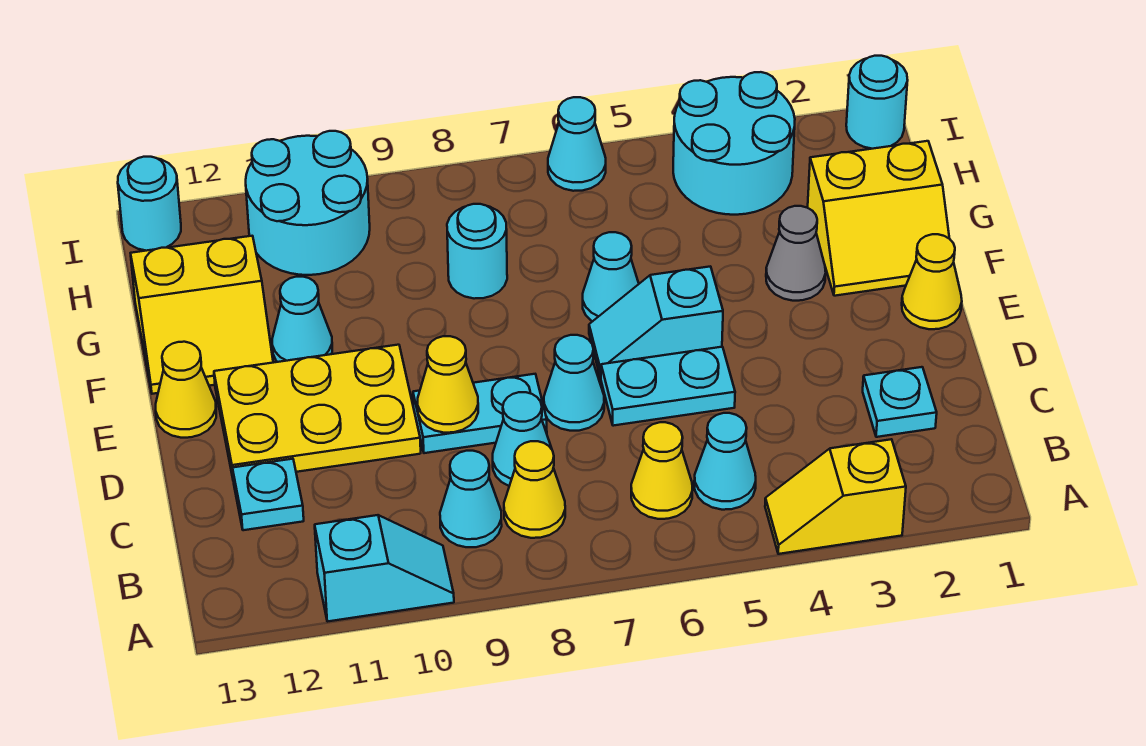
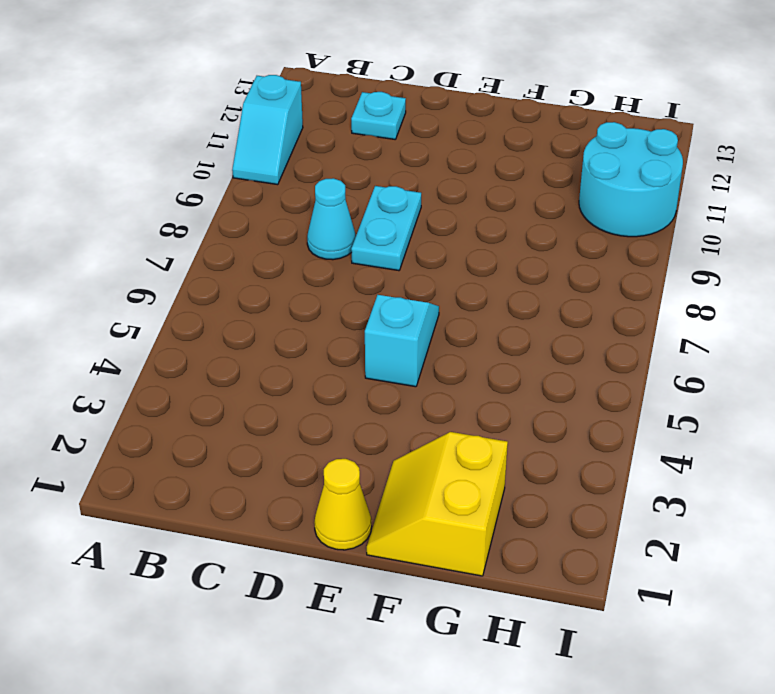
none -> yellow slope A3:A4 level 1 top 3
none -> cyan cone B5 level 1
none -> yellow cone B6 level 1

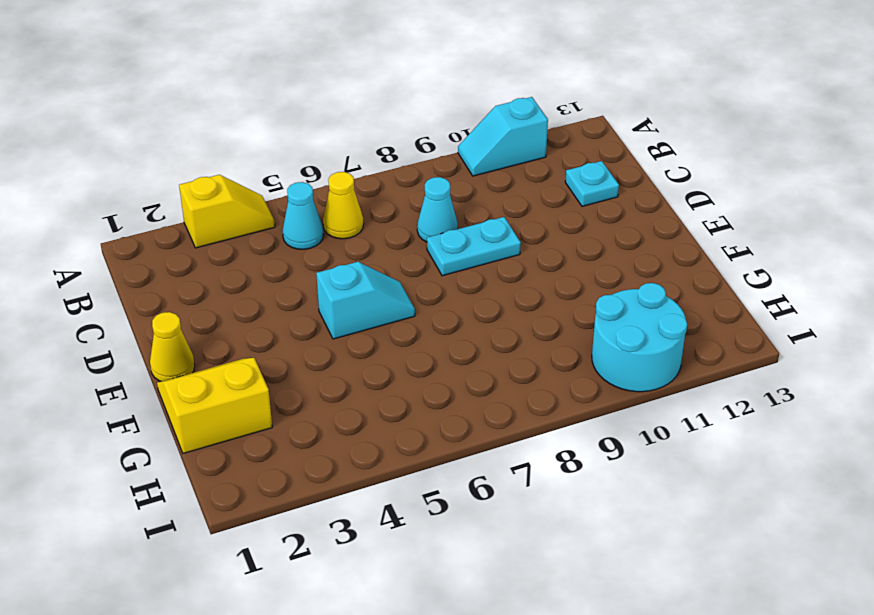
none -> yellow cone B8 level 1
none -> cyan cone B9 level 1
none -> cyan plate C2 level 1

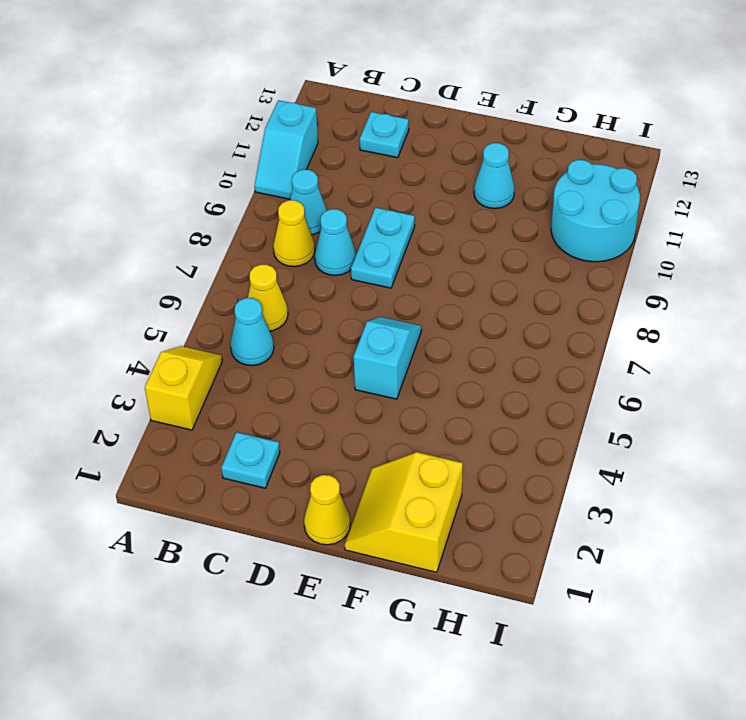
none -> cyan plate D5:D6 level 1
none -> cyan cone D7 level 1
none -> yellow plate D10:E12 level 1

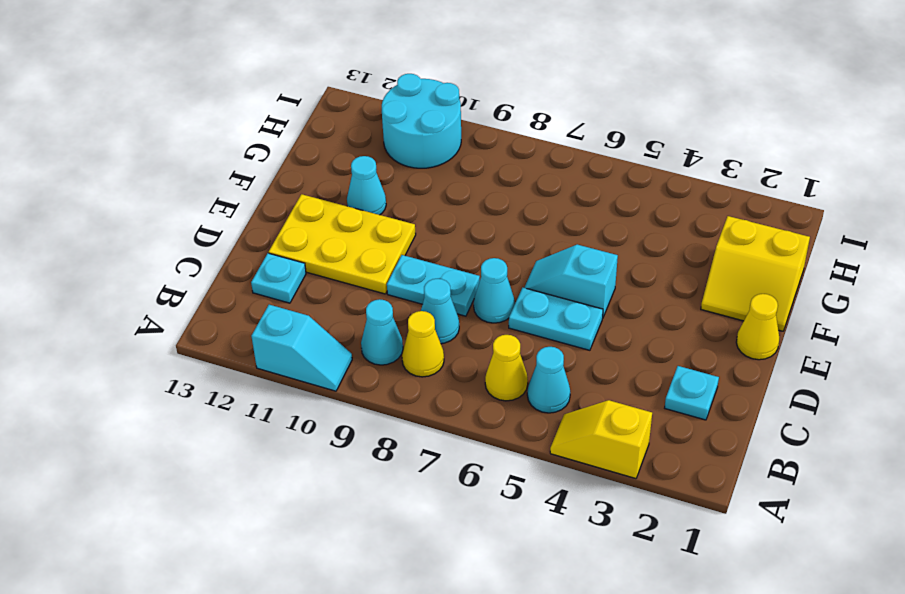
none -> yellow cone E13 level 1
none -> grey cone F3 level 1
none -> cyan cone F6 level 1

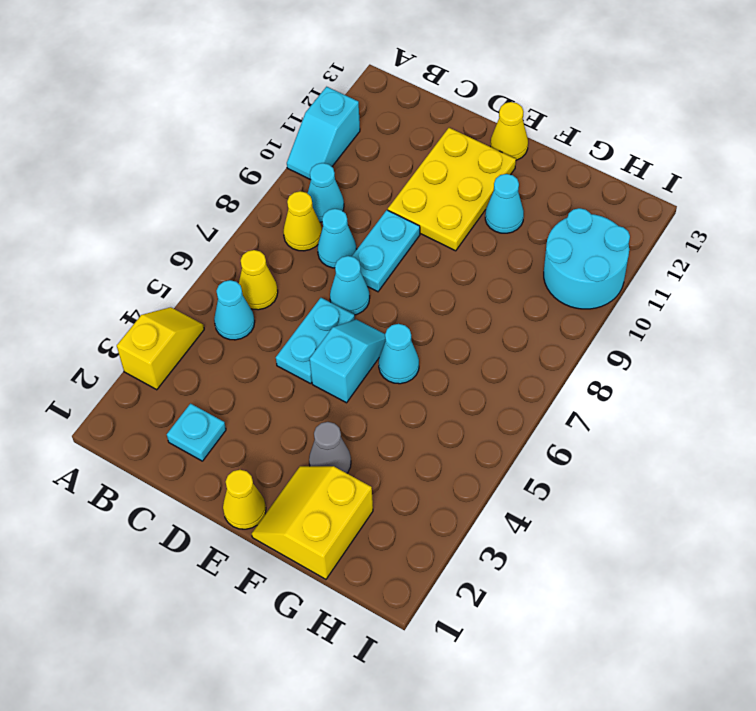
none -> cyan plate C12 level 1
none -> yellow slope F12:G13 level 1 top G
none -> cyan round brick G8 level 1

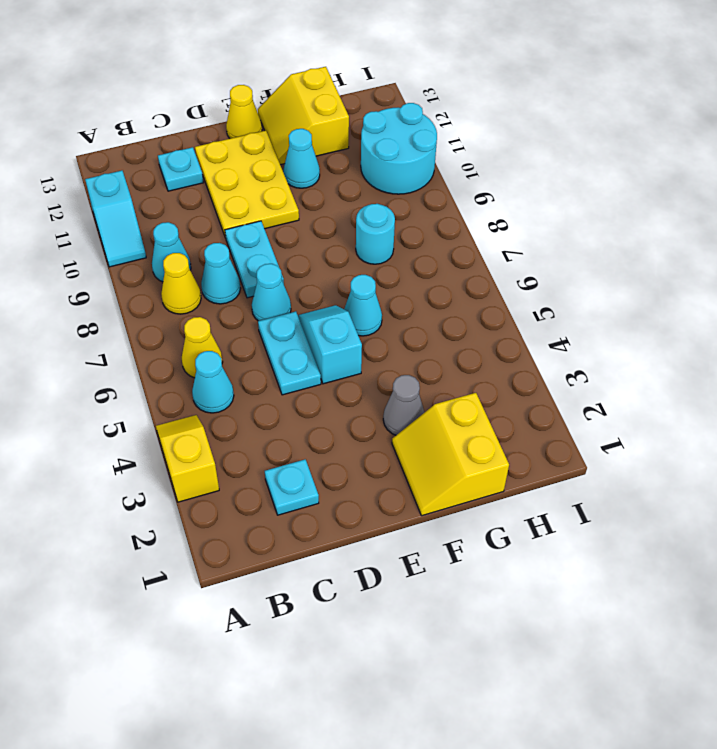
none -> yellow cone E1 level 1
none -> cyan round brick H3:I4 level 1
none -> cyan round brick I1 level 1

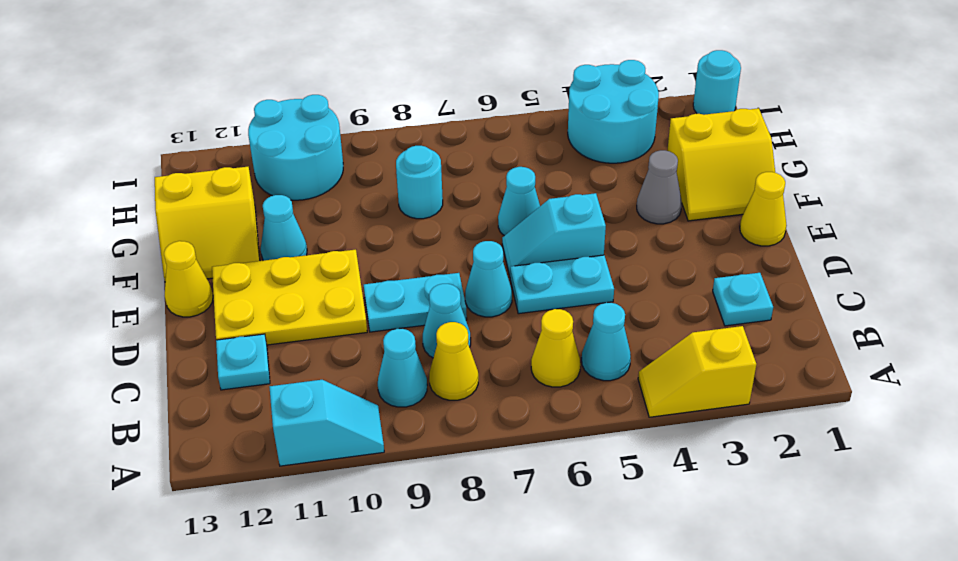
none -> cyan cone I6 level 1
none -> cyan round brick I13 level 1
none -> yellow cone D9 level 2

